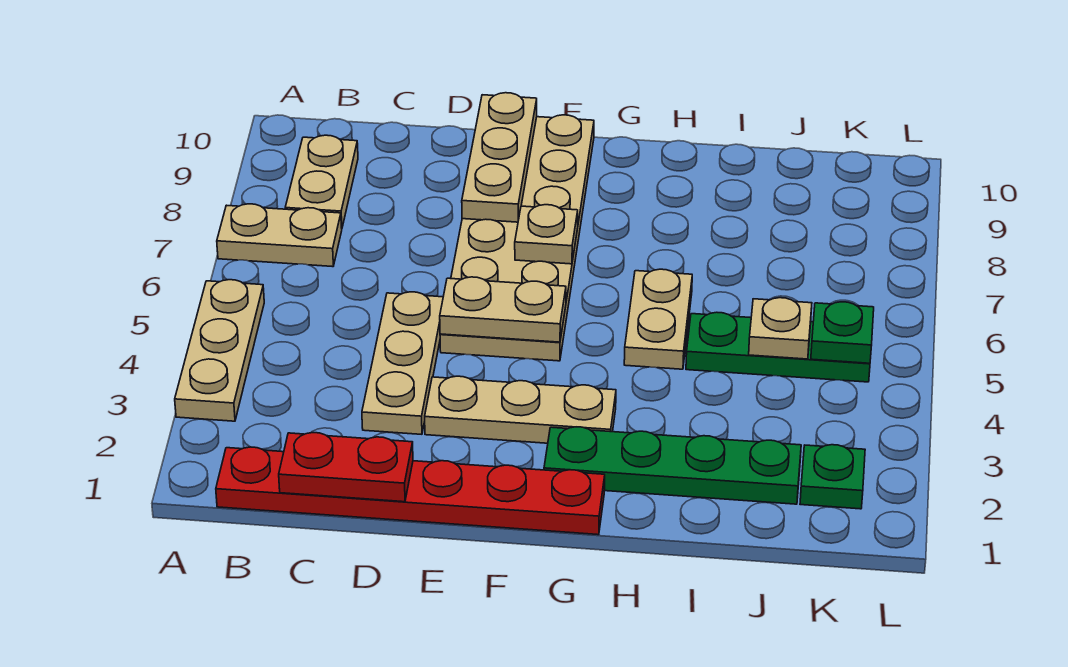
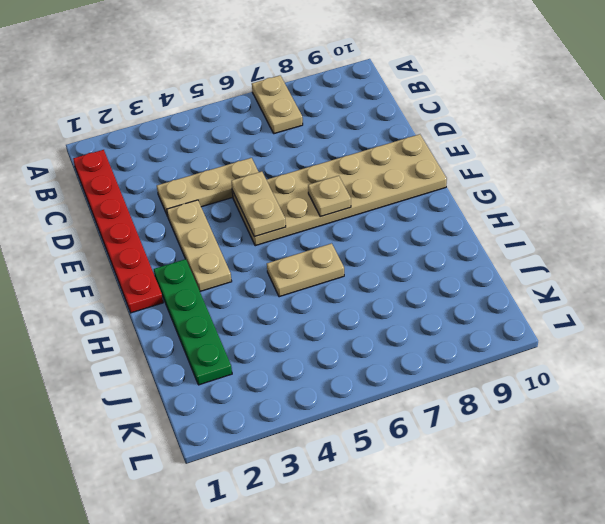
none -> tan plate A3:A5 level 1
none -> tan plate B8:B9 level 1
none -> green plate I5:K5 level 1

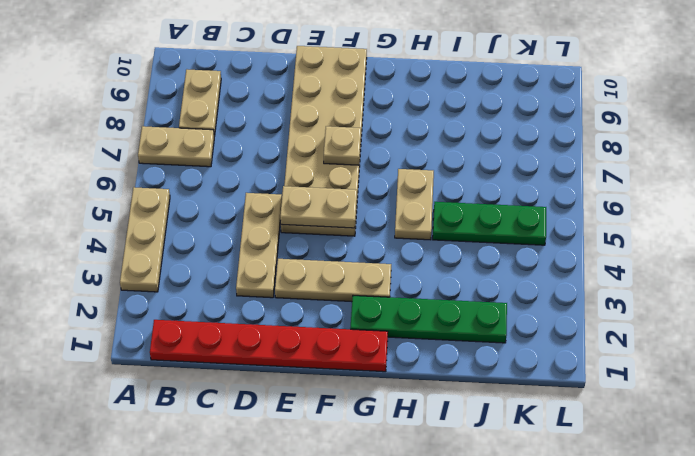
none -> green plate K2 level 1
none -> red plate C1:D1 level 2
none -> tan plate E8:E10 level 2

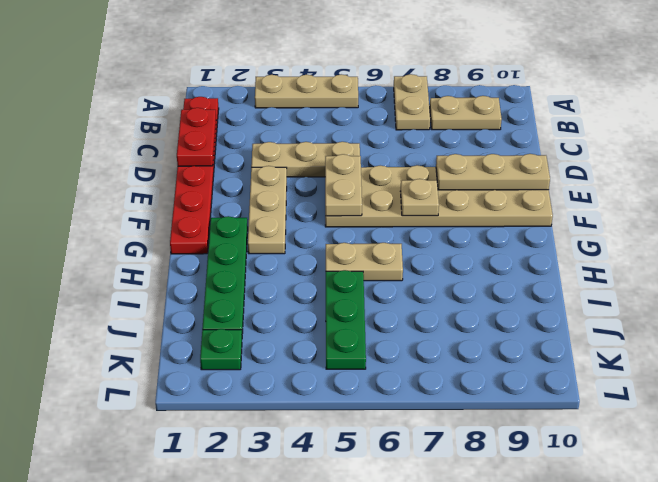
none -> tan plate J5 level 2
none -> green plate K5 level 2

